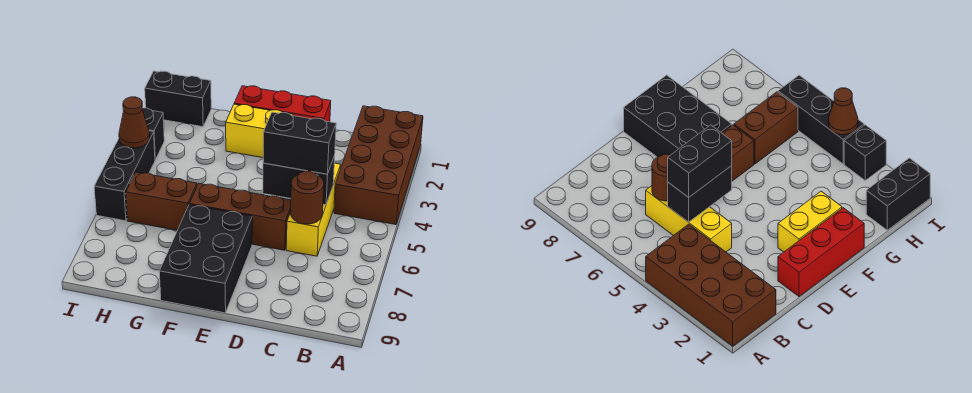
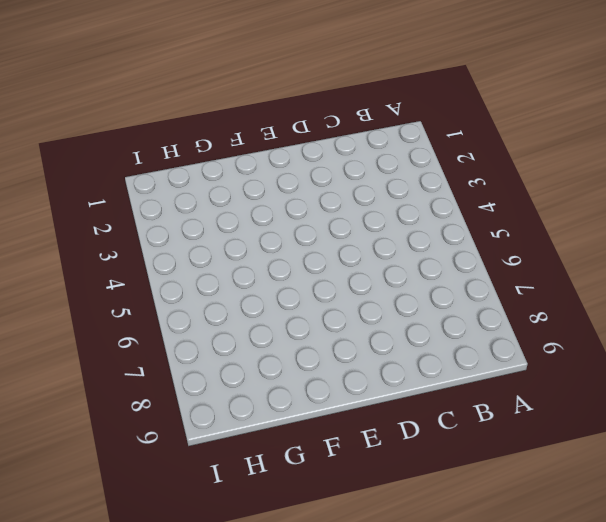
none -> brown brick A1:B4 level 1
none -> yellow brick C4:C6 level 1
none -> red brick D1:F1 level 1

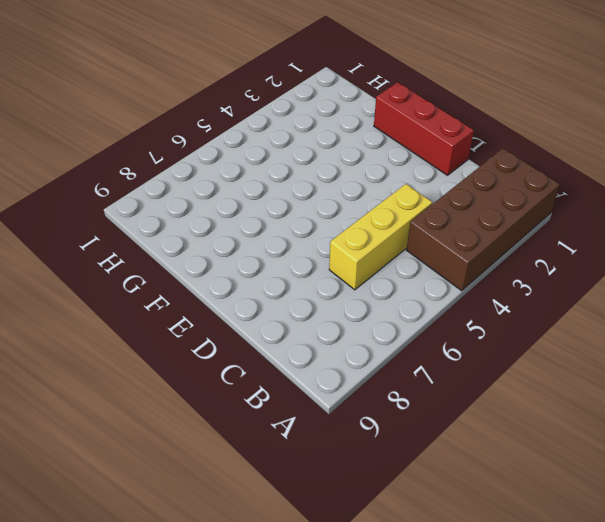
none -> brown brick D6:F6 level 1
none -> yellow brick E2:F2 level 1
none -> black brick E7:F9 level 1

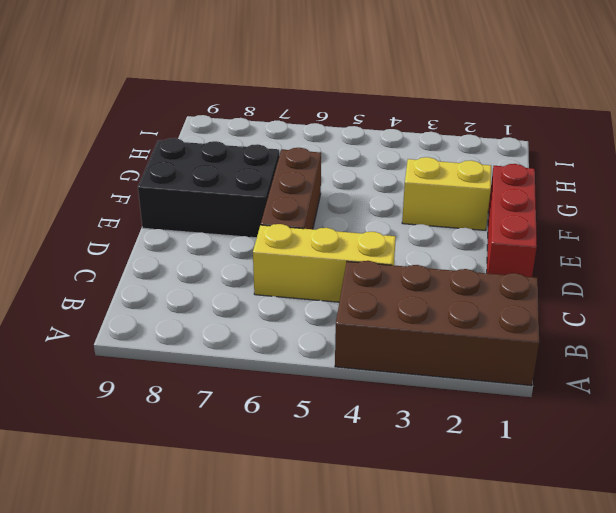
yellow brick F2:F3 level 1 -> yellow brick E2:F2 level 1
none -> brown brick G6:H6 level 1
none -> black brick H1:I1 level 1
none -> black brick I3 level 1

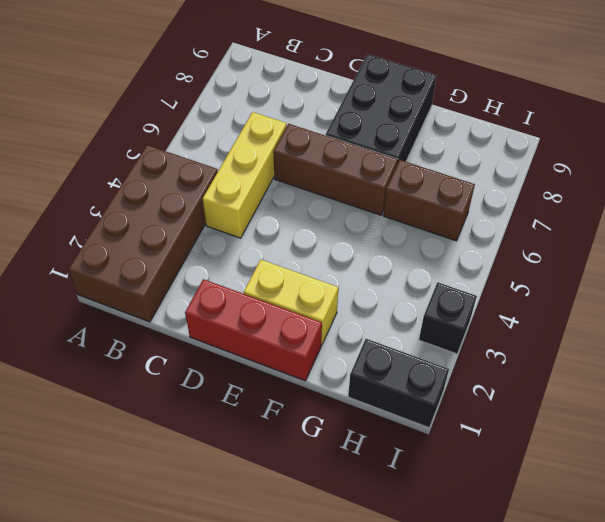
none -> black brick I4:I6 level 1
none -> black brick C5:D5 level 2
none -> brown round brick C6 level 2

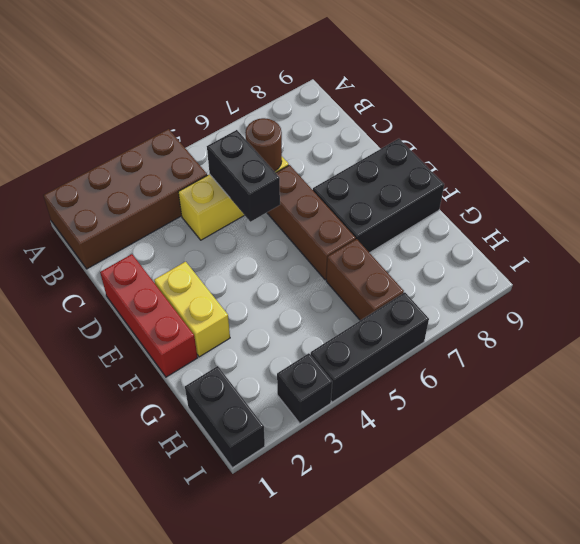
none -> brown cone I4 level 2
none -> black brick C5:D5 level 3

